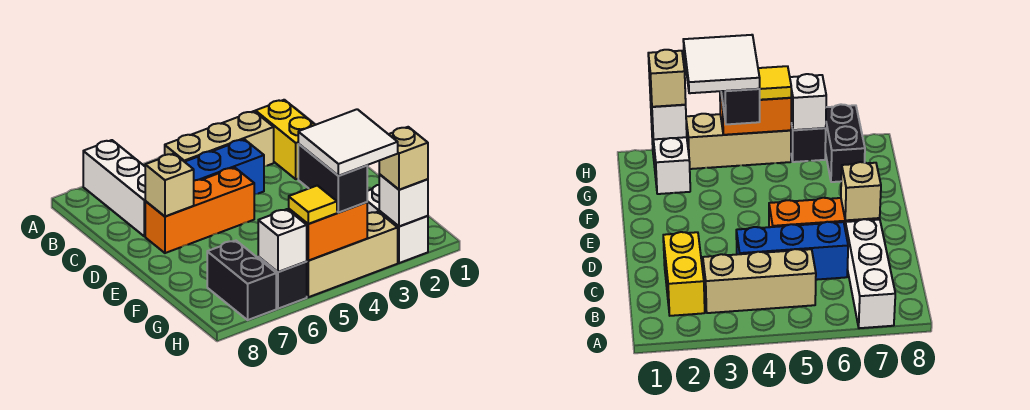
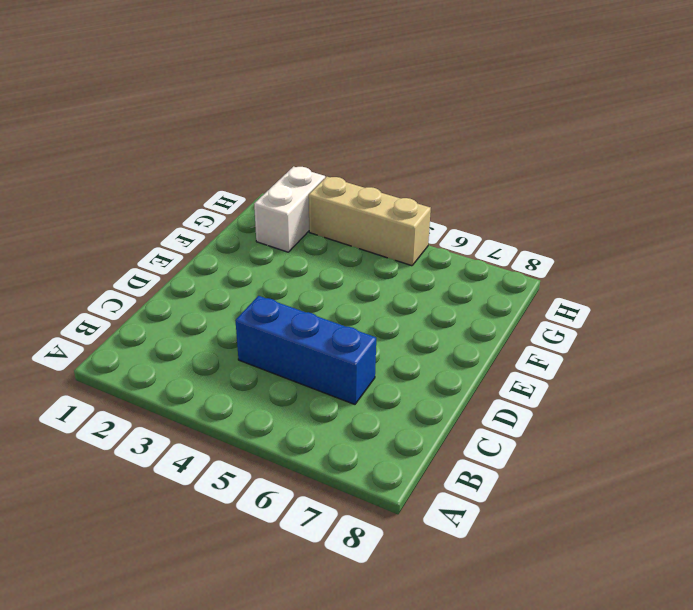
none -> white brick A7:C7 level 1
none -> yellow brick B2:C2 level 1
none -> tan brick B3:B5 level 1

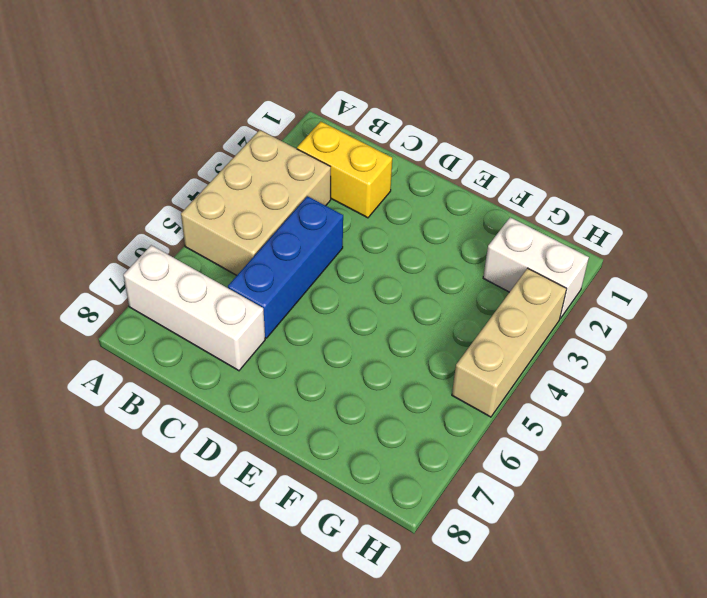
tan brick A3:B5 level 1 -> tan brick B3:B5 level 1
none -> orange brick D5:D7 level 1
none -> black brick G7:H7 level 1
none -> black brick H6 level 1

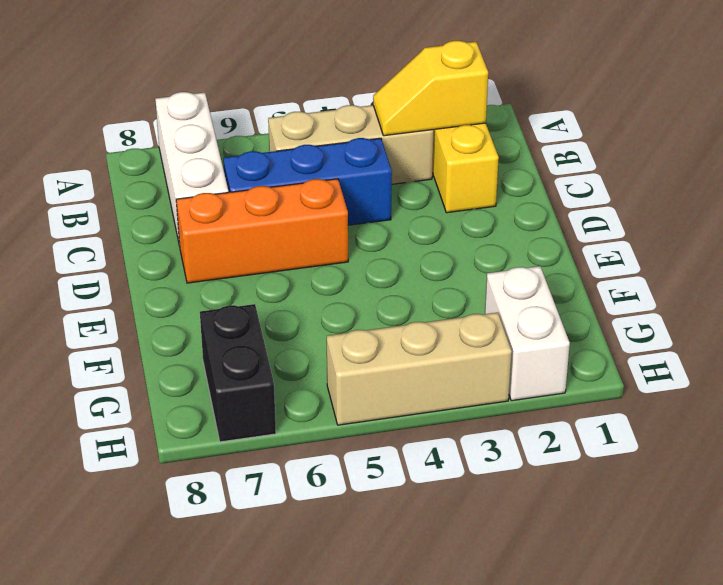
yellow slope B2:B3 level 2 top 2 -> none
none -> black brick H6 level 1
none -> tan brick D7 level 2
none -> white brick H2 level 2

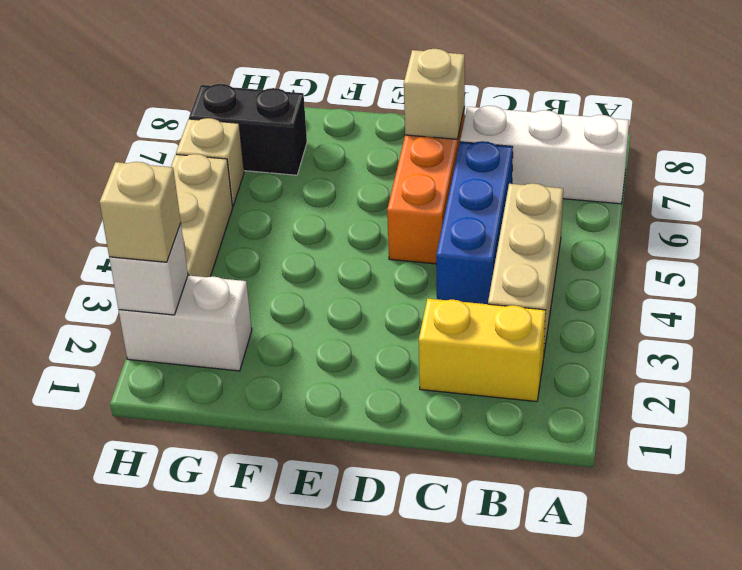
tan brick H6 level 1 -> black brick H6 level 1
none -> orange brick H4:H5 level 2
none -> white brick H6 level 2
none -> black brick G4:H4 level 3

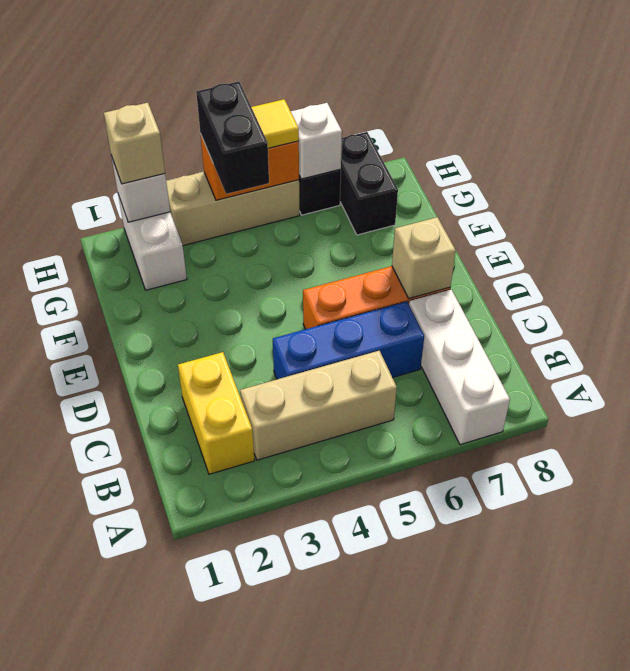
none -> white tile G3:H4 level 4

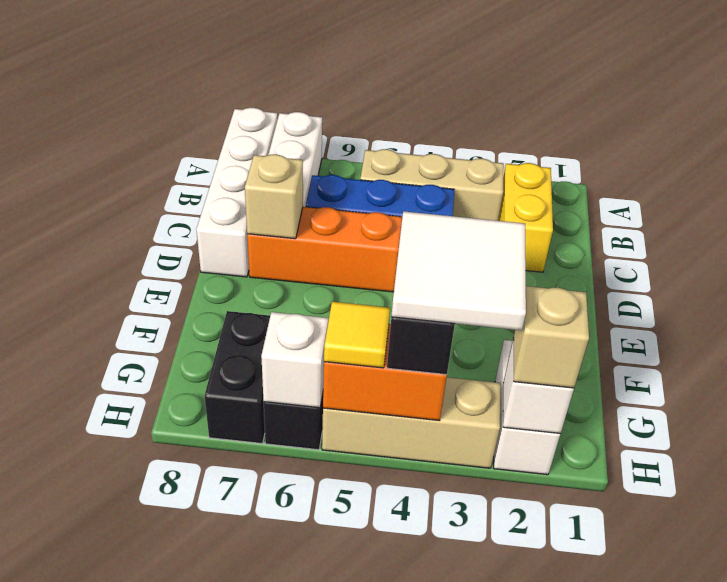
white brick A8:D8 level 1 -> none

